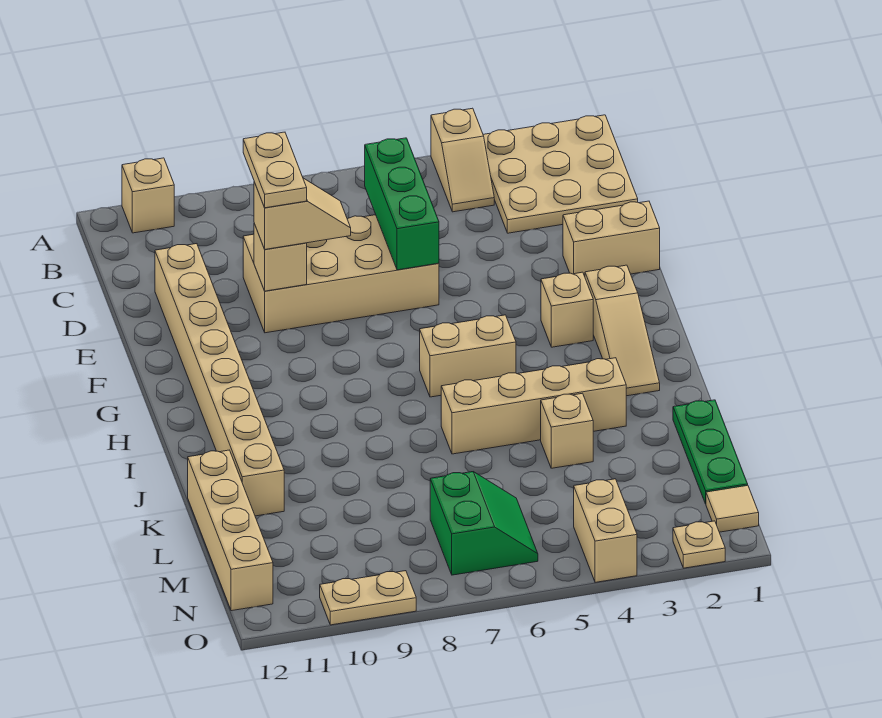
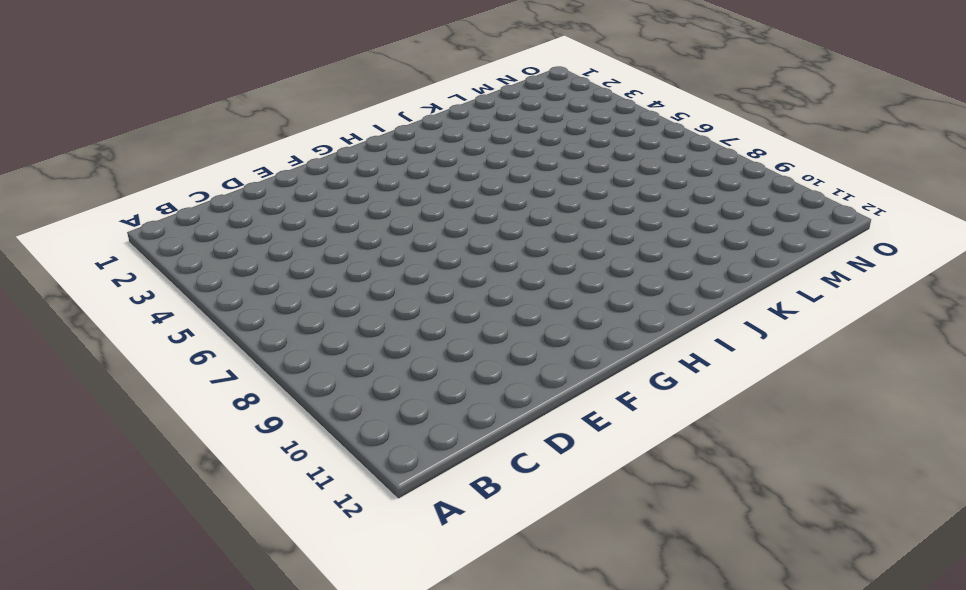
none -> tan plate A1:C3 level 1
none -> tan slope A4:B4 level 1 top A
none -> tan brick A11 level 1

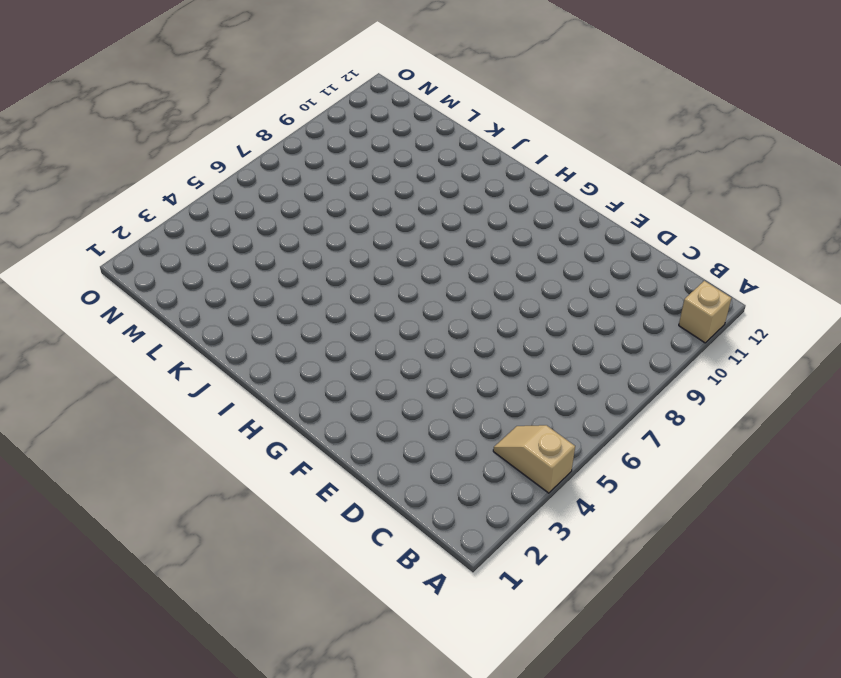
none -> tan plate A1:C3 level 1
none -> tan brick D6:E9 level 1
none -> tan brick D11:K11 level 1

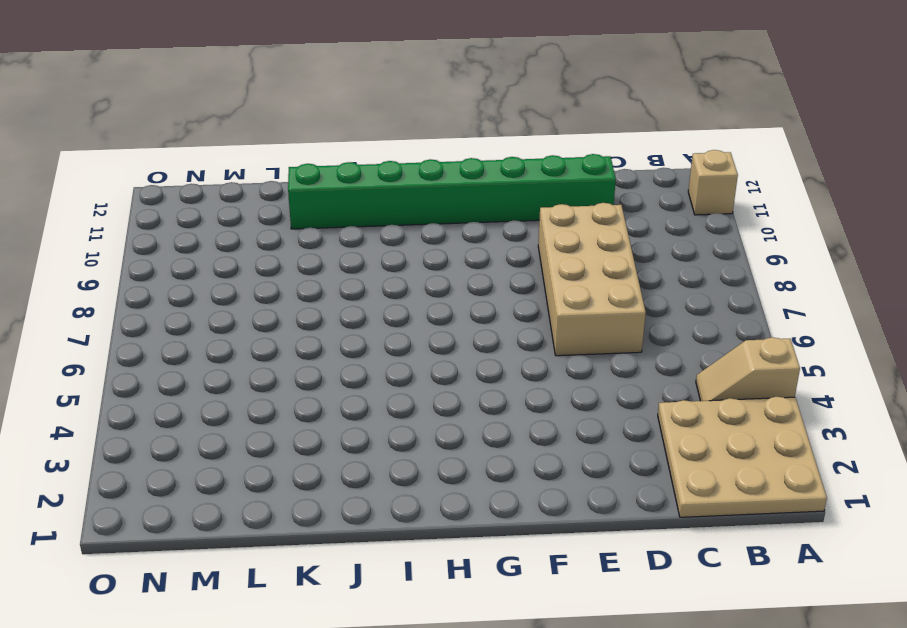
green brick D11:K11 level 1 -> tan brick D11:K11 level 1
none -> tan brick E1:E2 level 1
none -> tan slope G2:I2 level 1 top G
none -> tan brick G3 level 1

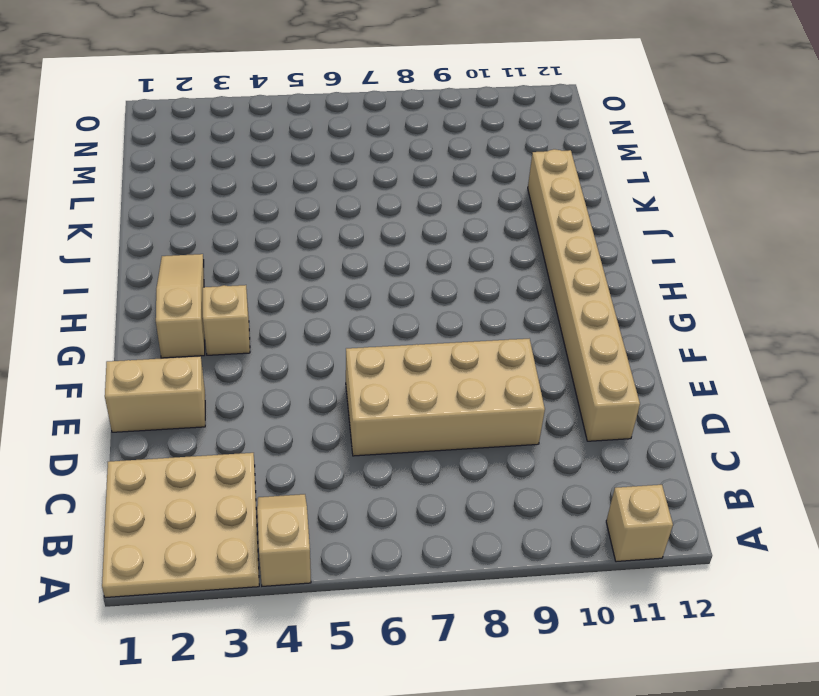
none -> tan brick H5:H6 level 1
none -> tan brick J3:J6 level 1
none -> green plate K1:M1 level 1

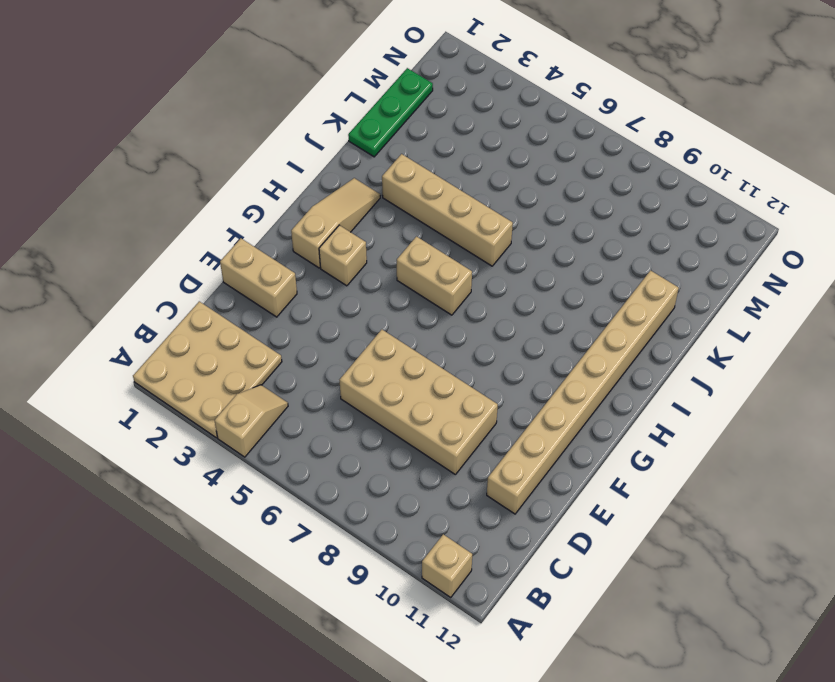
none -> tan brick K4 level 1
none -> tan brick K12:N12 level 1
none -> green slope M6:N7 level 1 top 7

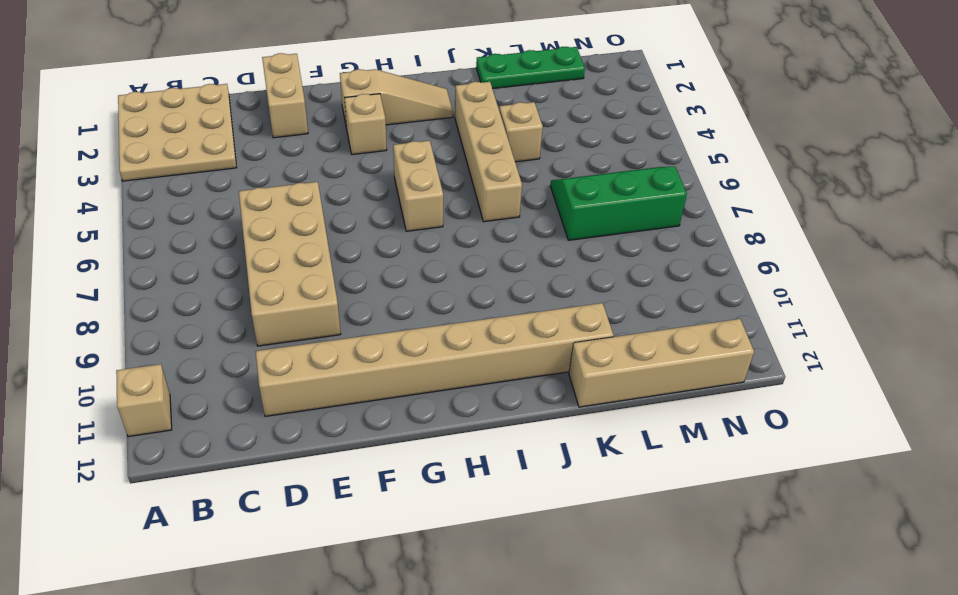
green slope L6:N7 level 1 top 7 -> green slope M6:N7 level 1 top 7
none -> tan slope A4:B4 level 1 top A
none -> tan tile N1 level 1
none -> tan brick N4:O4 level 1

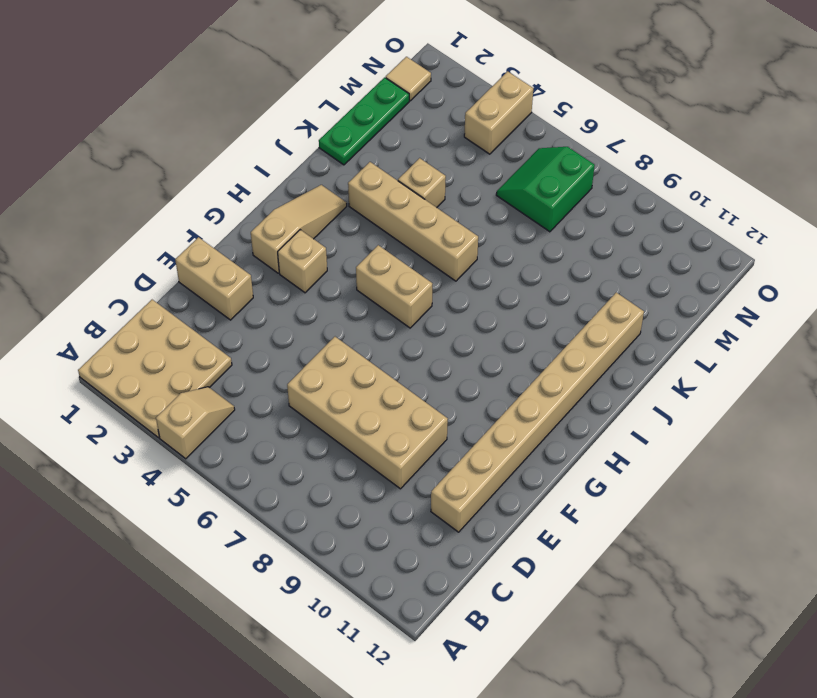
none -> tan brick A11 level 1
none -> tan brick K12:N12 level 1
none -> tan plate O2 level 1

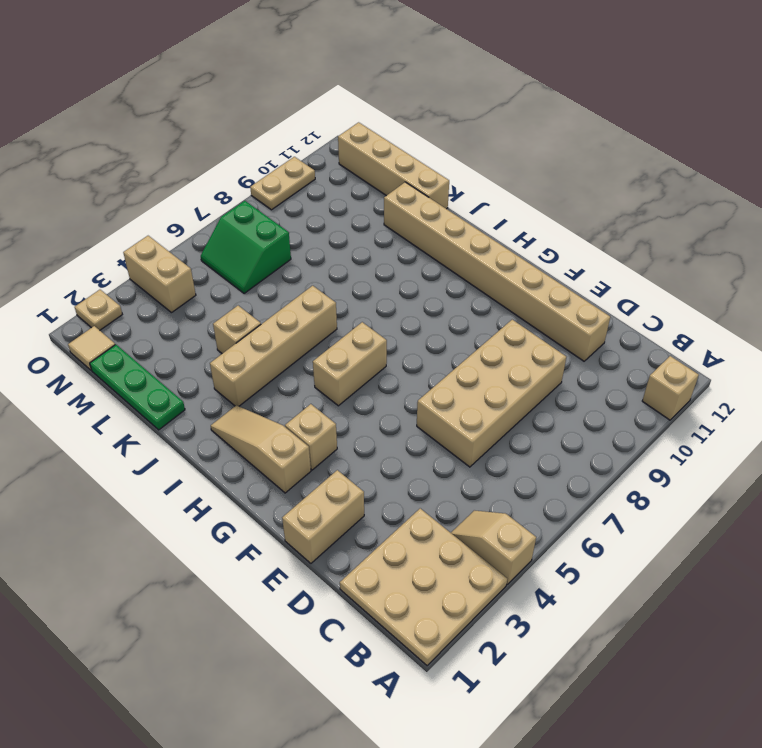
none -> green brick C6:E6 level 2
none -> tan brick E9 level 2
none -> tan slope E8:E9 level 3 top 9

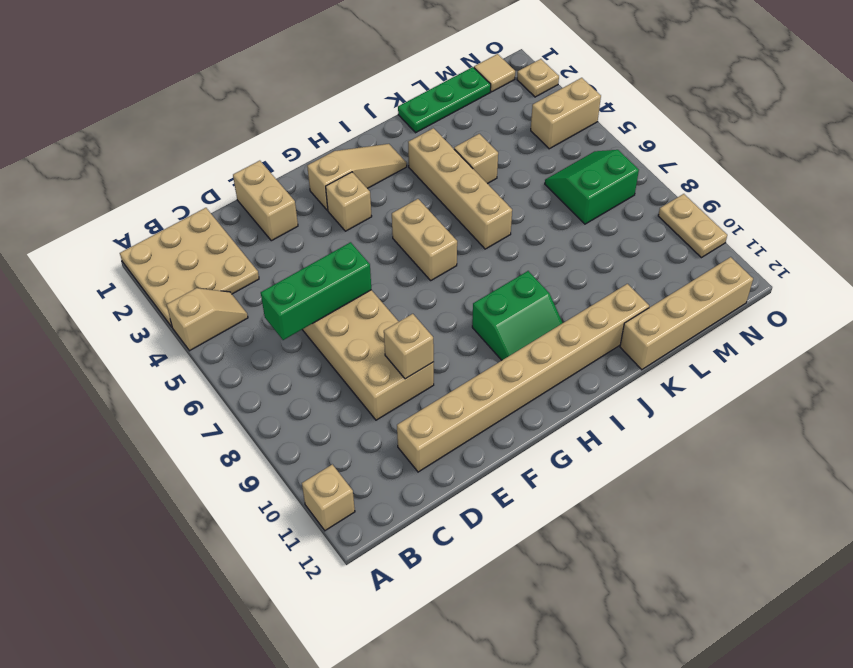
green slope H9:I10 level 1 top 9 -> none
none -> tan slope E8:E9 level 3 top 9
none -> tan plate D9:E9 level 4

